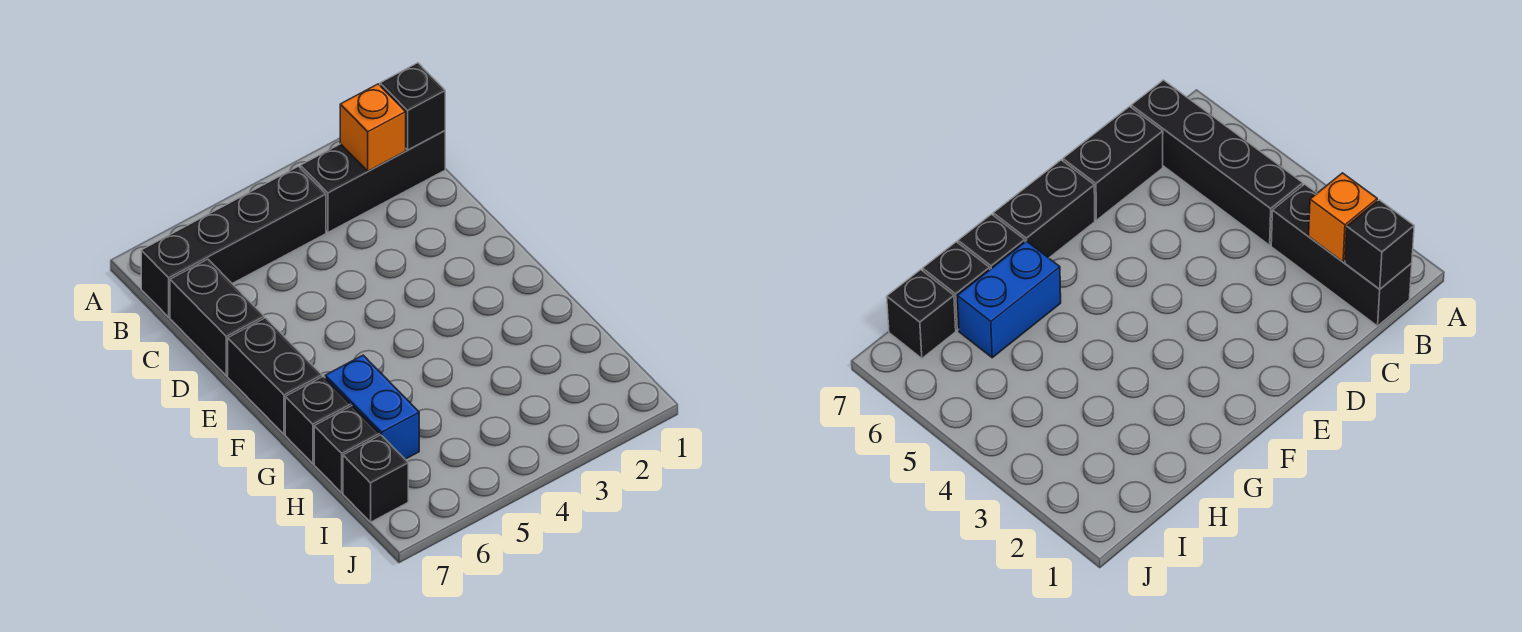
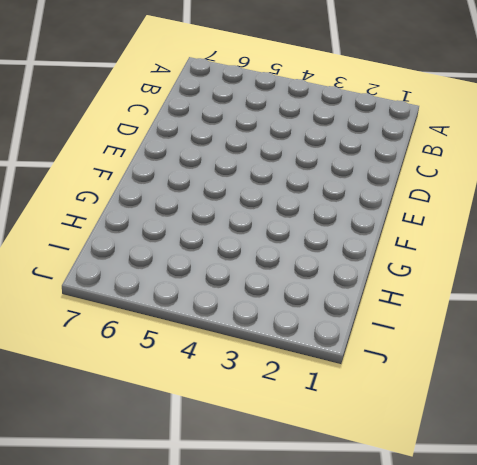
none -> black brick B1:B3 level 1
none -> black brick B4:B7 level 1

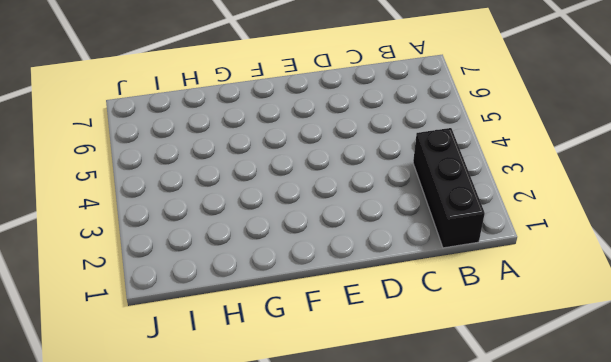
none -> black brick B4:B7 level 1
none -> black brick C7:D7 level 1

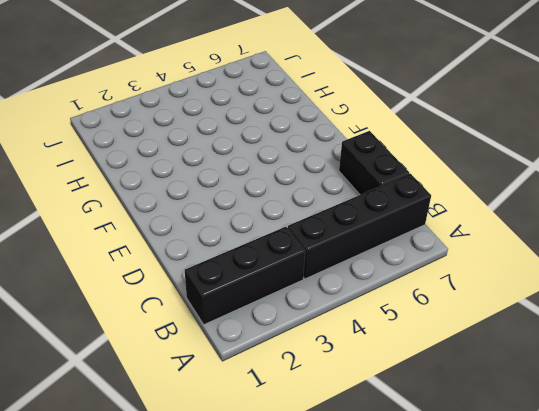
none -> black brick E7:F7 level 1
none -> blue brick G6:H6 level 1

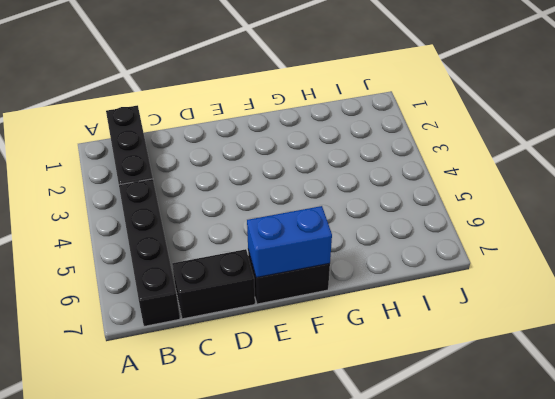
blue brick E7:F7 level 2 -> blue brick G6:H6 level 1
none -> black brick G7 level 1
none -> black brick H7 level 1

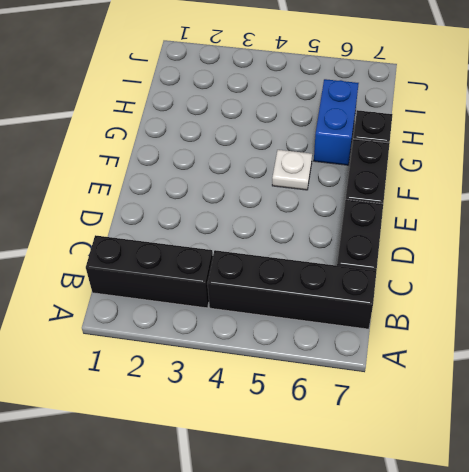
white plate F5 level 1 -> none
none -> black brick H7 level 1
none -> black brick I7 level 1

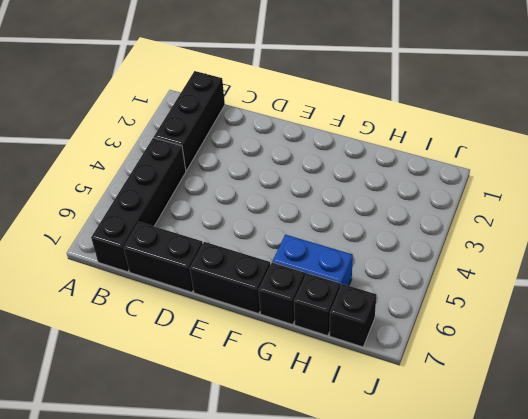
none -> black brick B1 level 2
none -> orange brick B2 level 2

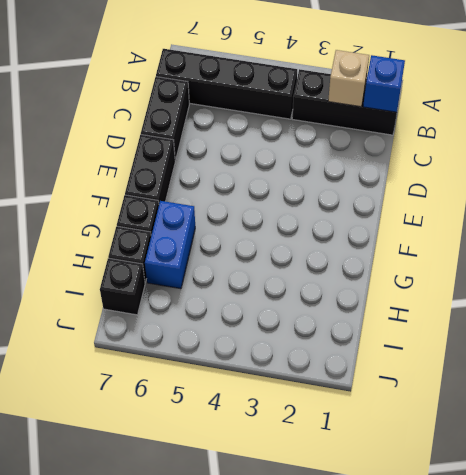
blue brick B1 level 2 -> black brick B1 level 2
tan brick B2 level 2 -> orange brick B2 level 2

